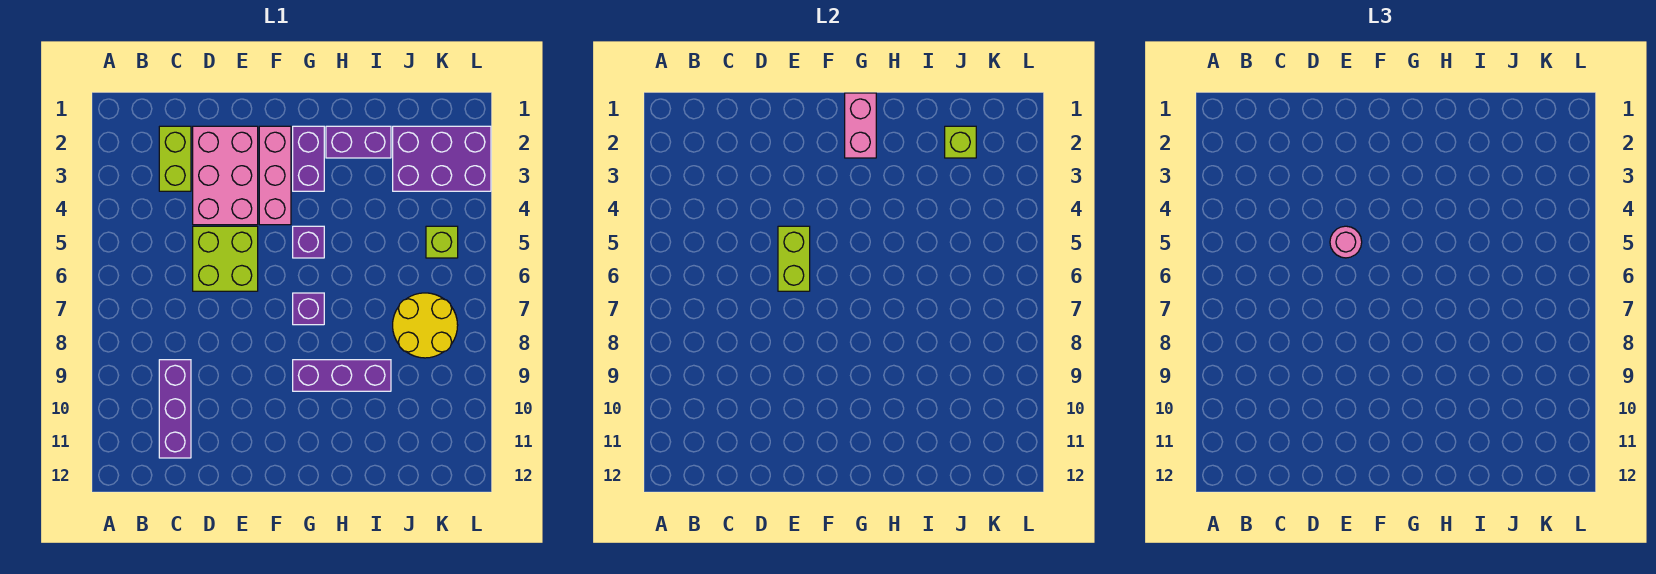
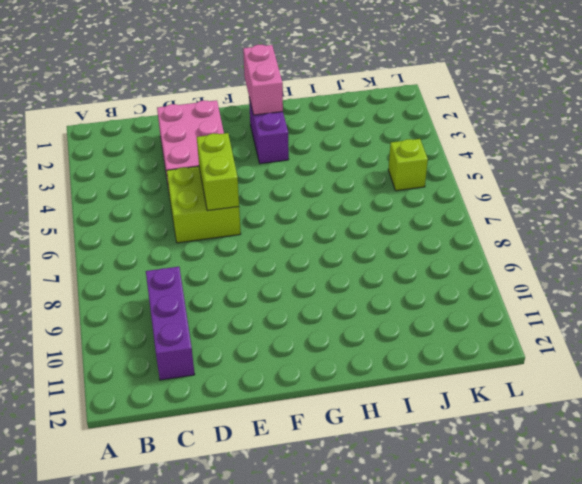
none -> lime brick C2:C3 level 1
none -> pink brick F2:F4 level 1
none -> purple brick G5 level 1

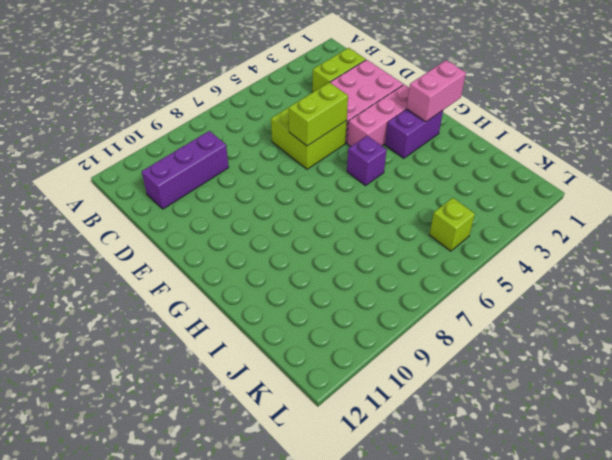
none -> purple brick G7 level 1
none -> purple brick G9:I9 level 1
none -> purple brick H2:I2 level 1

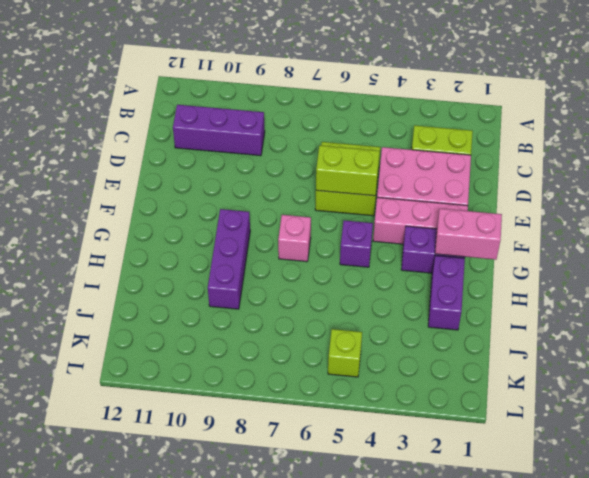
pink brick G7 level 1 -> purple brick G7 level 1
none -> purple brick J2:L3 level 1
none -> yellow round brick J7:K8 level 1
none -> lime brick J2 level 2

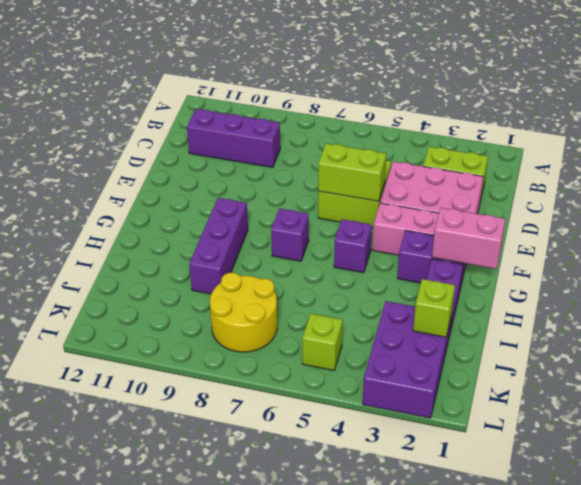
none -> pink round brick E5 level 3

